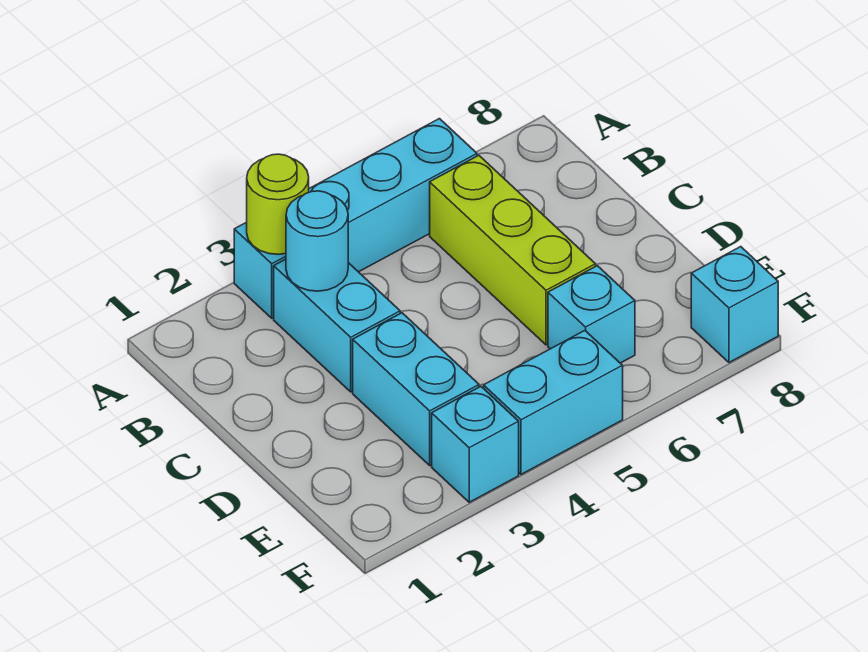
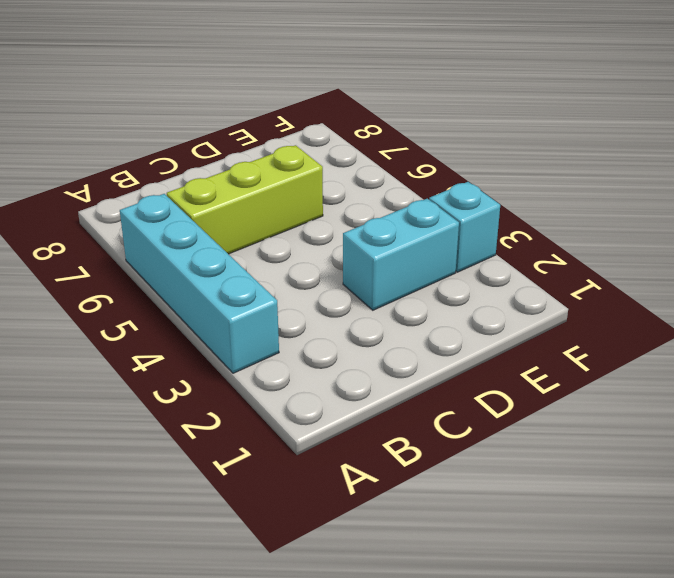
none -> cyan brick B3:C3 level 1
none -> cyan brick E6 level 1

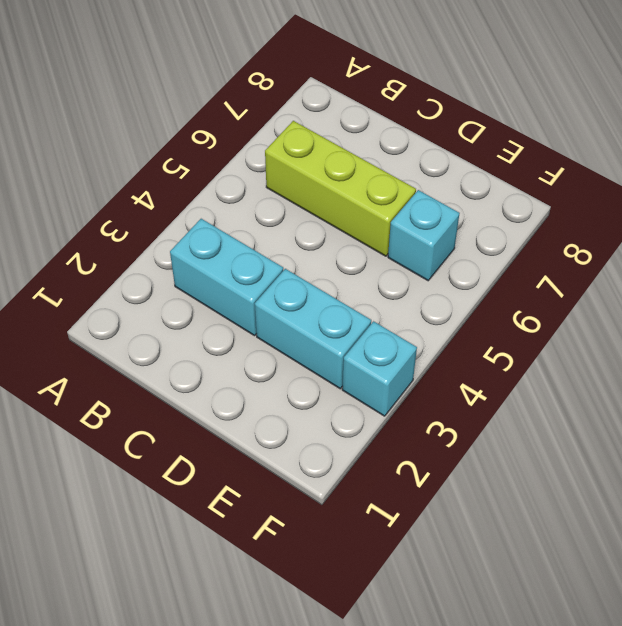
none -> cyan brick A3:A6 level 1
none -> cyan brick F4:F5 level 1

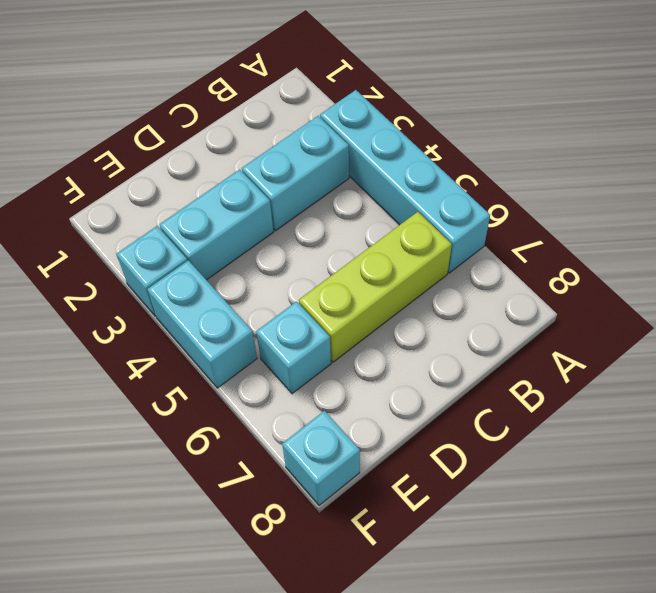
none -> lime round brick A3 level 2
none -> cyan round brick B3 level 2

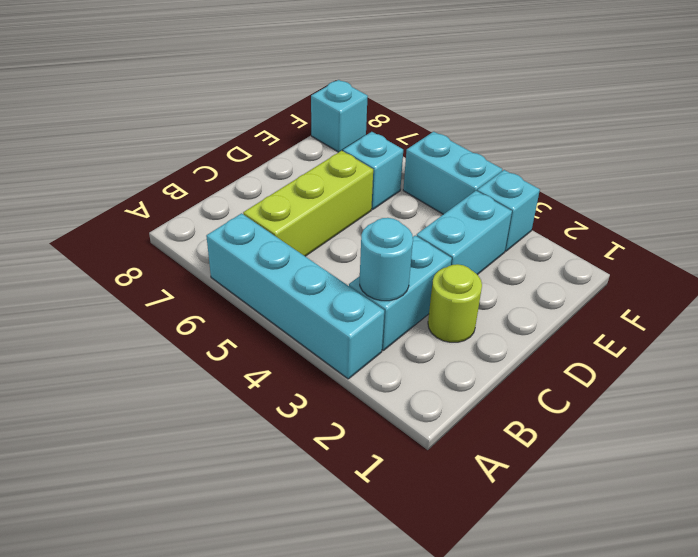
lime round brick C2 level 1 -> lime round brick A3 level 2

